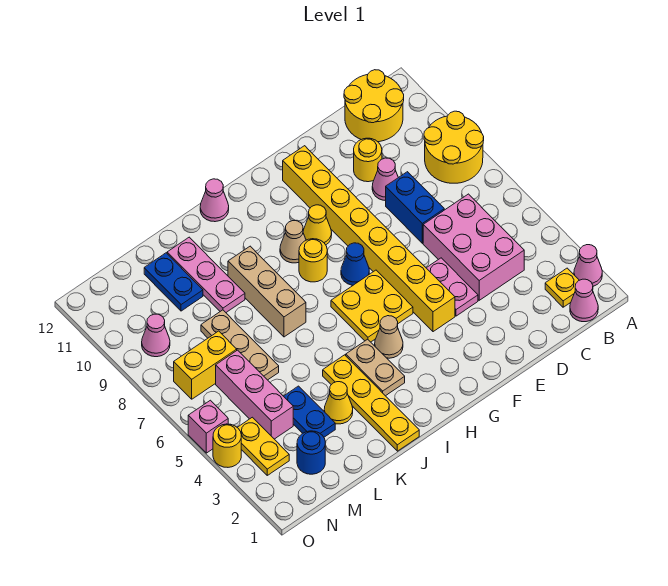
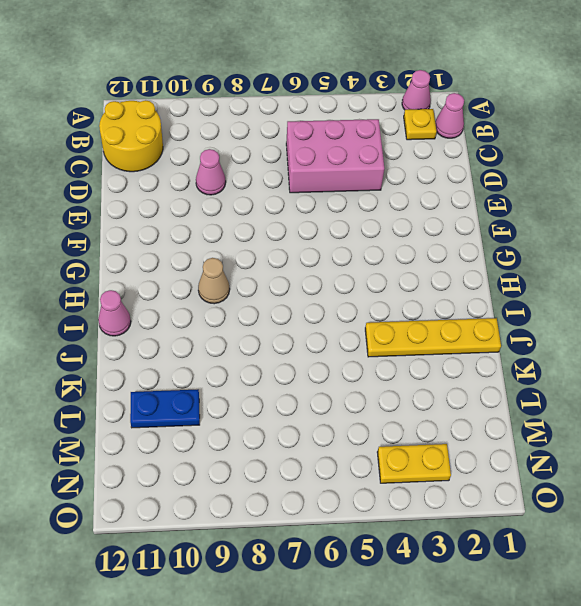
none -> yellow round brick A8:B9 level 1
none -> blue brick D7:D8 level 1
none -> yellow round brick D10 level 1
none -> pink plate E4:E5 level 1

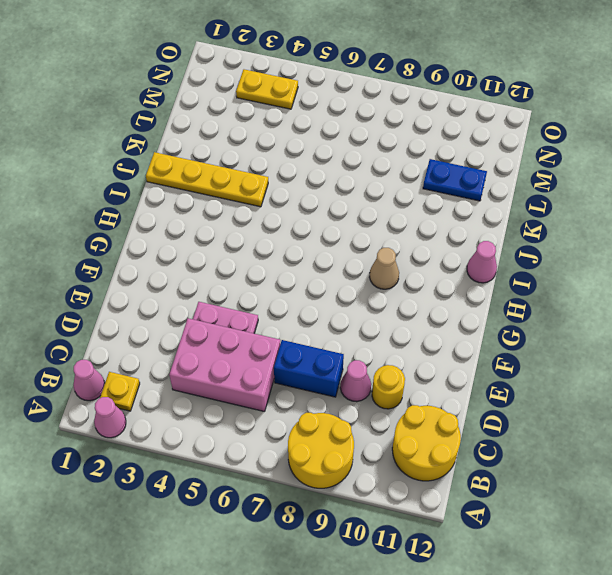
none -> yellow brick F4:F11 level 1
none -> yellow plate G5:H6 level 1
none -> blue cone G7 level 1
none -> yellow cone G9 level 1

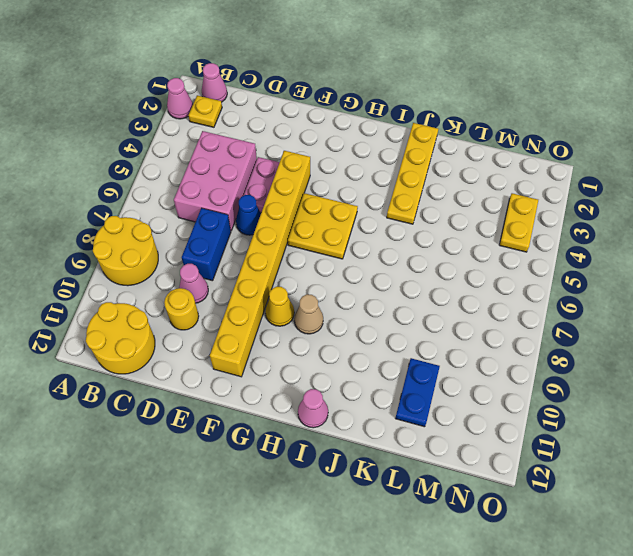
blue cone E6 level 1 -> blue cone G7 level 1
none -> tan cone H4 level 1
none -> yellow round brick H8 level 1
none -> tan plate I3:I4 level 1
none -> tan brick J7:J9 level 1

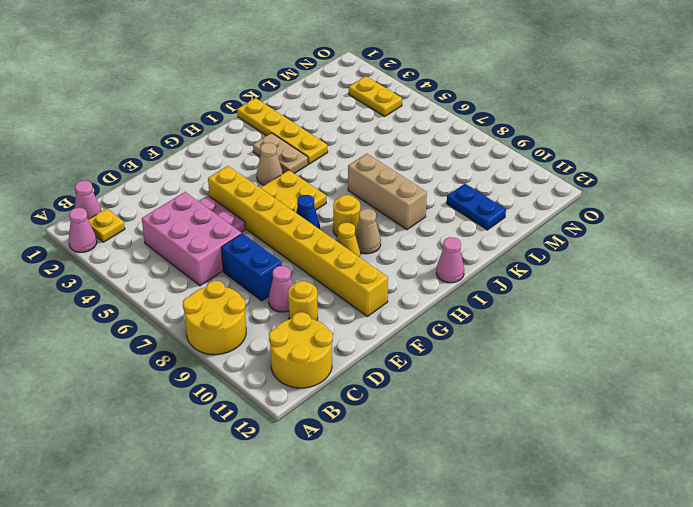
none -> yellow cone K3 level 1
none -> pink plate K9:K11 level 1
none -> blue plate L3:L4 level 1
none -> tan plate L6:L8 level 1

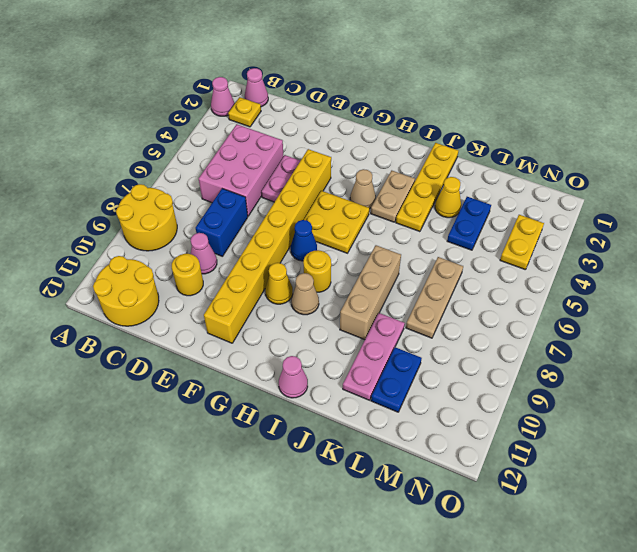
none -> blue round brick M2 level 1
none -> pink brick M4:M6 level 1
none -> yellow brick M7:N7 level 1
none -> pink cone N9 level 1

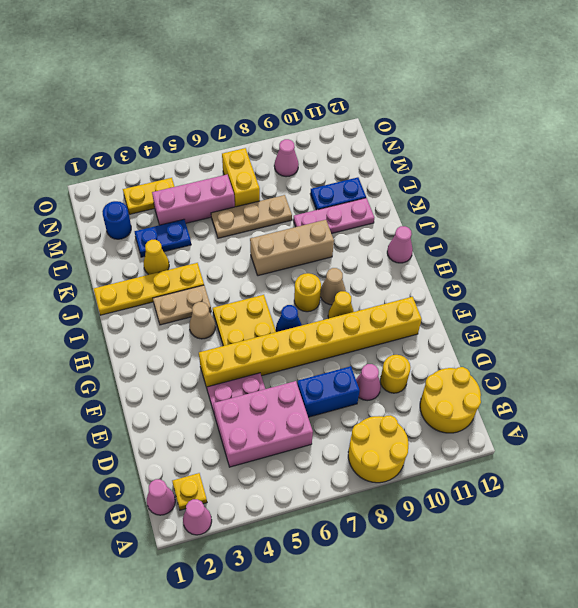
none -> yellow round brick O4 level 1
none -> pink brick O5 level 1

